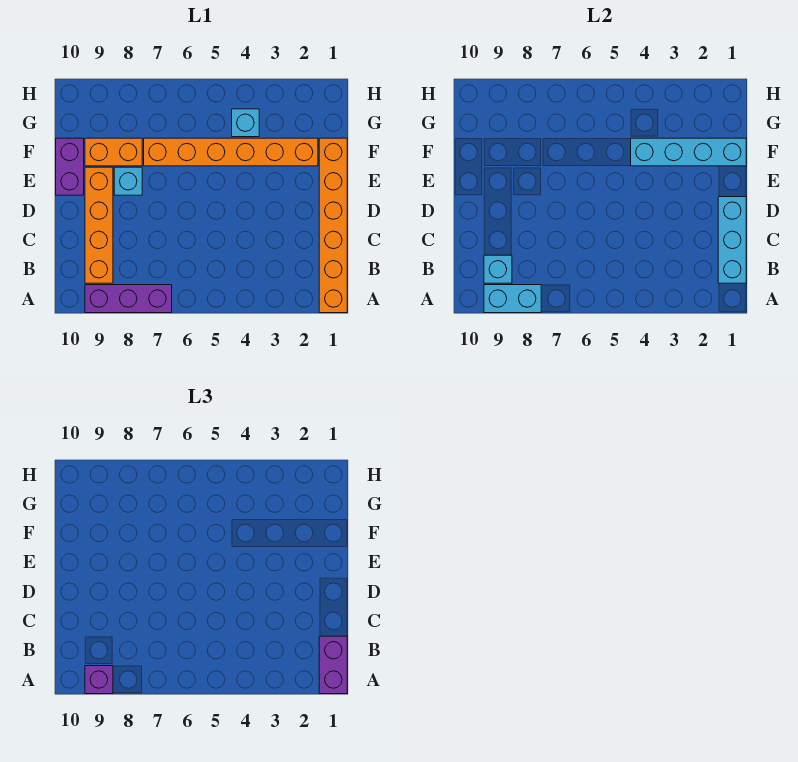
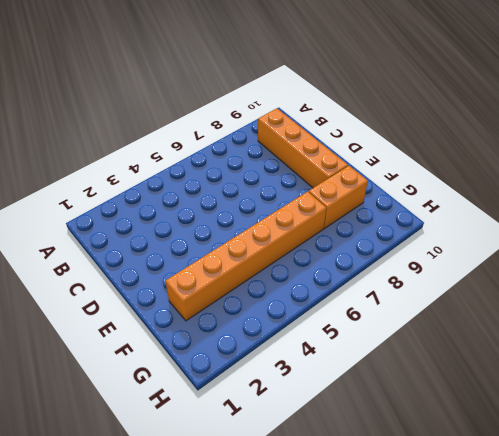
none -> orange brick A1:F1 level 1
none -> purple brick A7:A9 level 1
none -> cyan brick E8 level 1

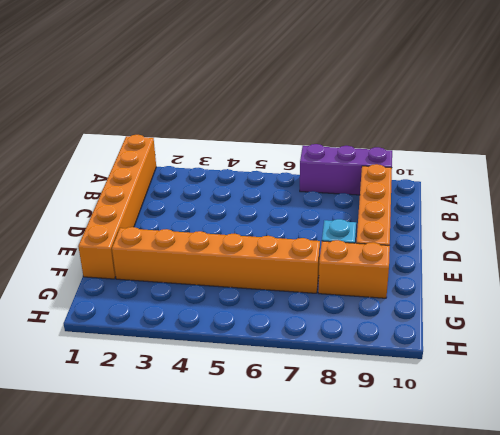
none -> purple brick E10:F10 level 1
none -> cyan brick G4 level 1
none -> cyan brick A8:A9 level 2

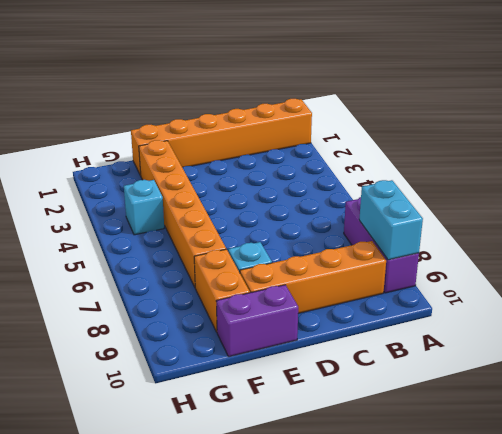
none -> cyan brick B1:D1 level 2
none -> cyan brick B9 level 2
none -> cyan brick F1:F4 level 2

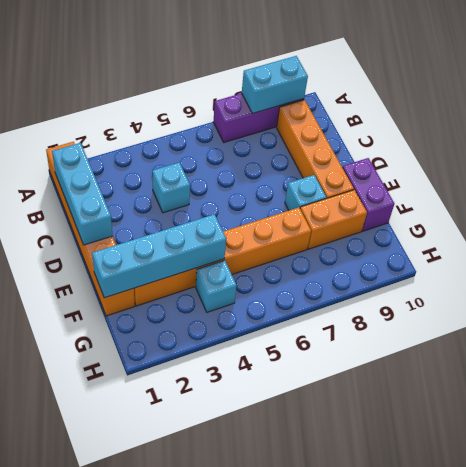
cyan brick C4 level 1 -> cyan brick B9 level 2
none -> purple brick A1:B1 level 3
none -> purple brick A9 level 3

